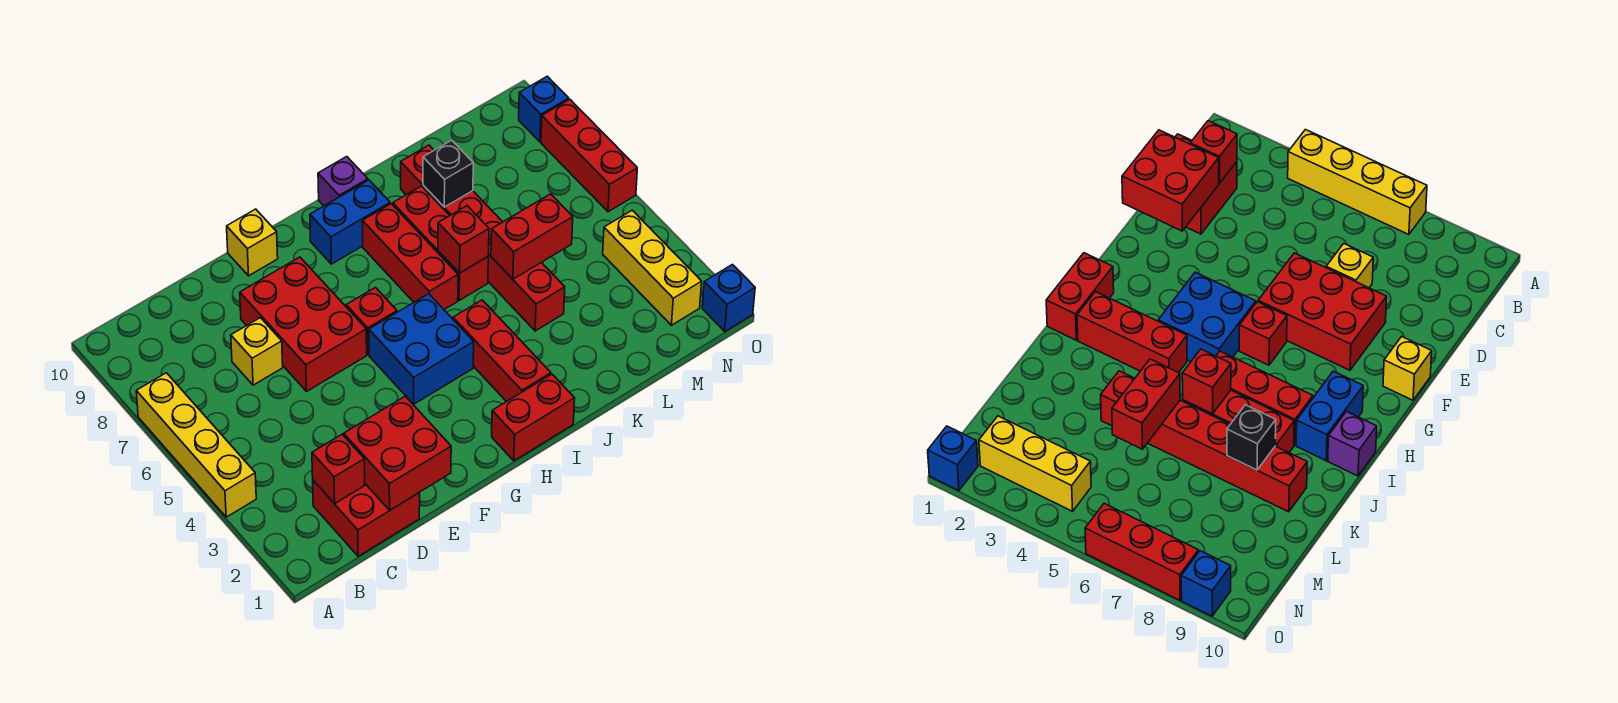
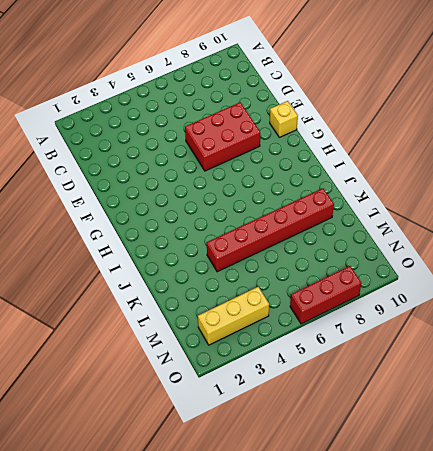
none -> yellow brick A4:A7 level 1
none -> red brick C1:D2 level 1
none -> yellow brick D7 level 1

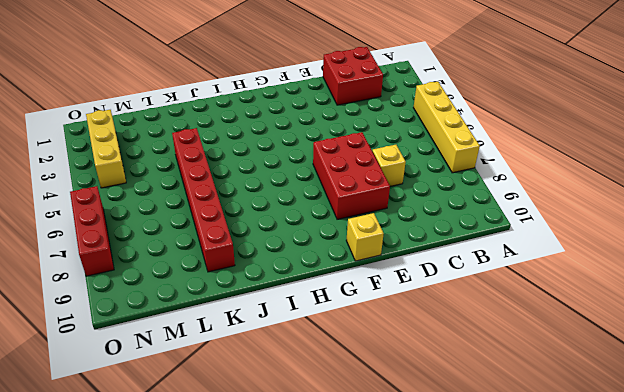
none -> blue brick G4:H5 level 1
none -> red brick G6 level 1
none -> red brick H1:I1 level 1

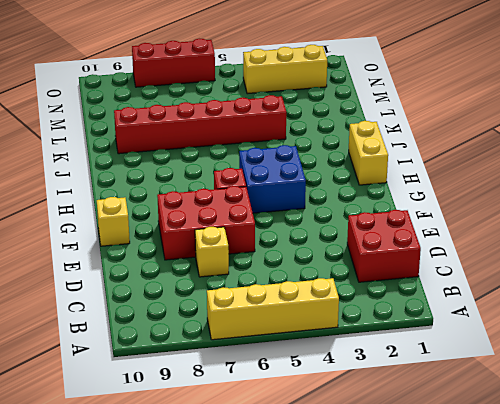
yellow brick H1:I1 level 1 -> red brick H1:I1 level 1
none -> blue brick H9:I9 level 1
none -> red brick I2:I4 level 1
none -> red brick I6:I8 level 1

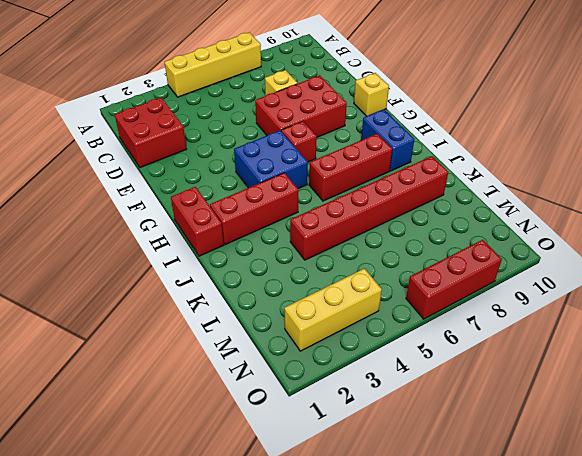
none -> purple brick I10 level 1
none -> red brick J6:J8 level 1
none -> blue brick O1 level 1

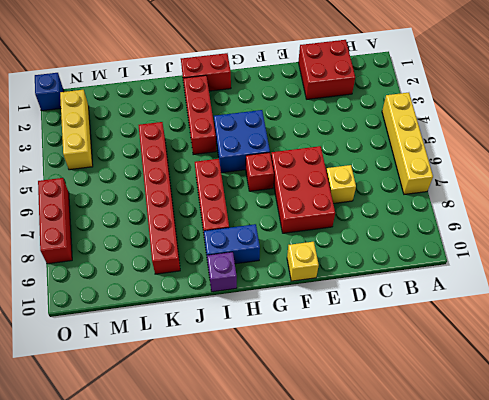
none -> red brick J6:J8 level 1
none -> blue brick O9 level 1
none -> red brick C2 level 2

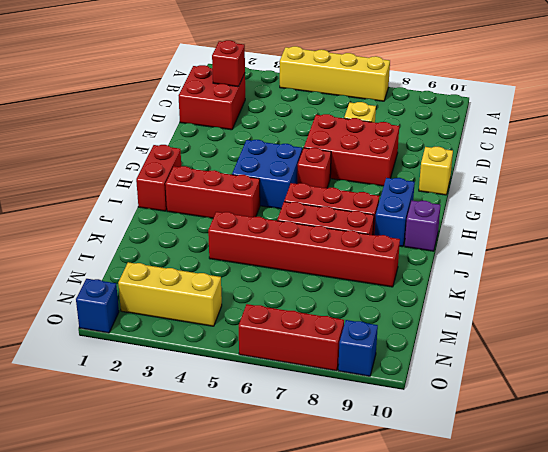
none -> red brick D1:E2 level 2
none -> red brick J6 level 2
none -> red brick K5:L5 level 2

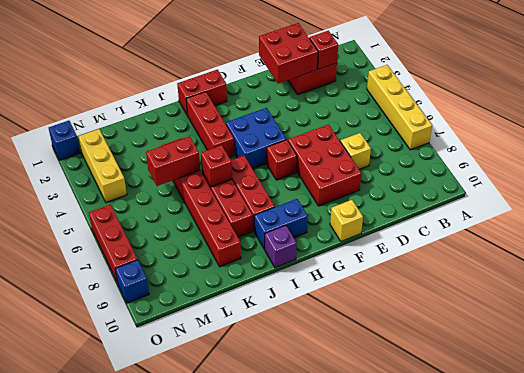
none -> black brick K8 level 2

